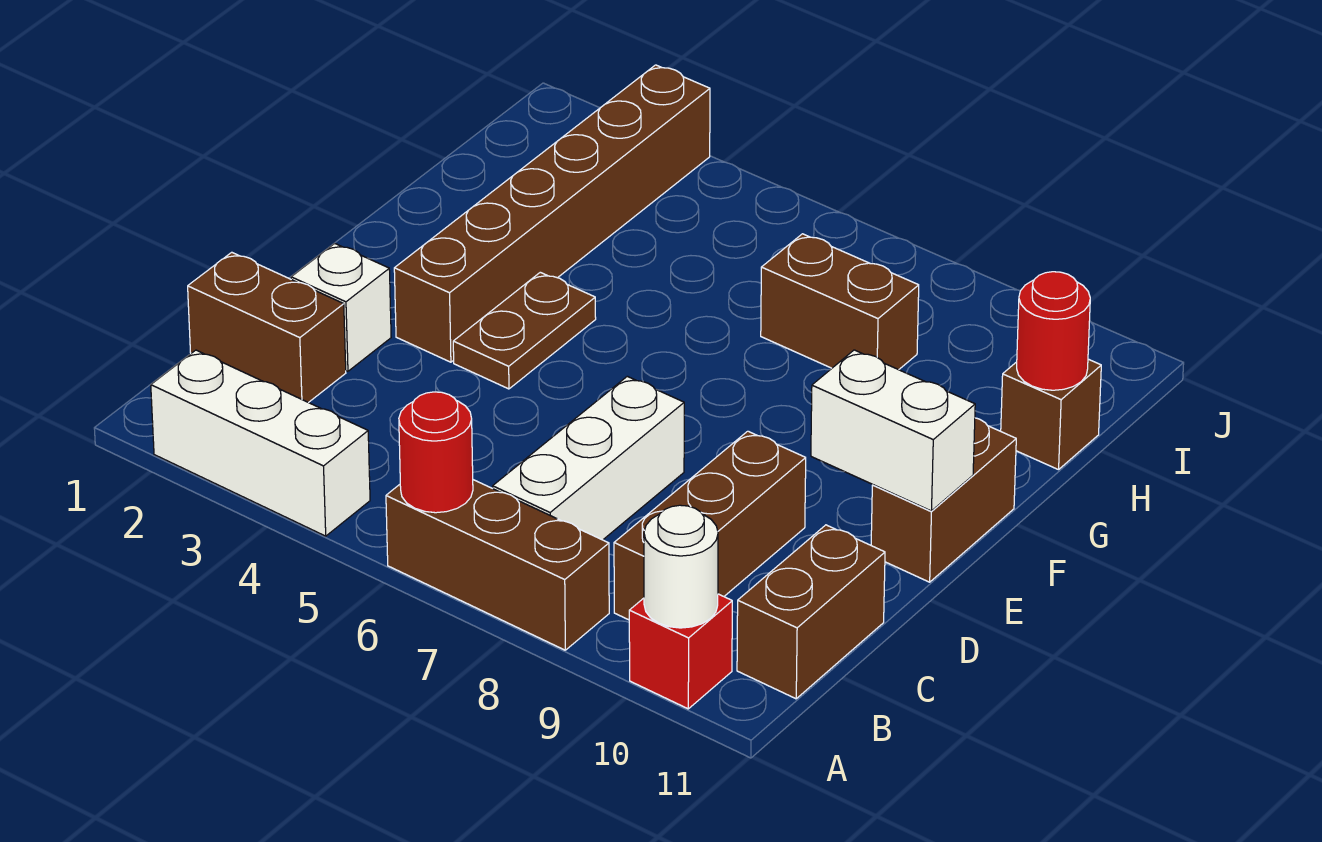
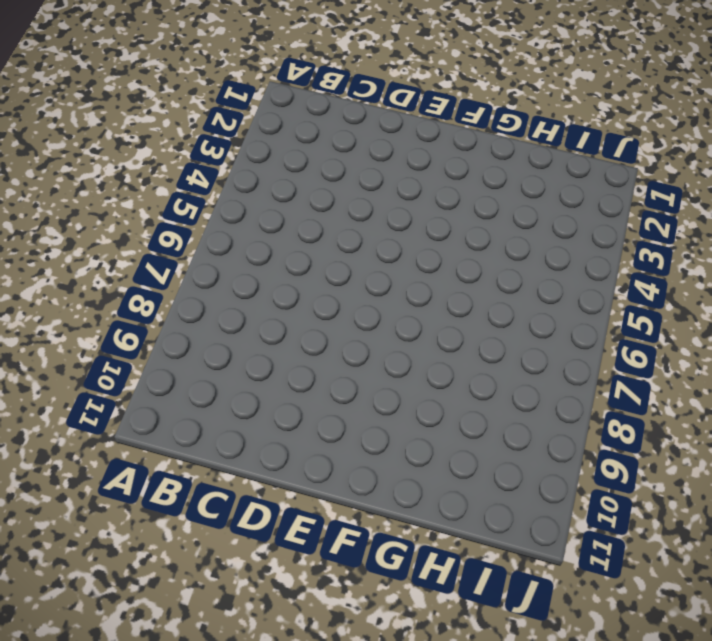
none -> white brick A2:A4 level 1
none -> brown brick A6:A8 level 1
none -> red brick A10 level 1

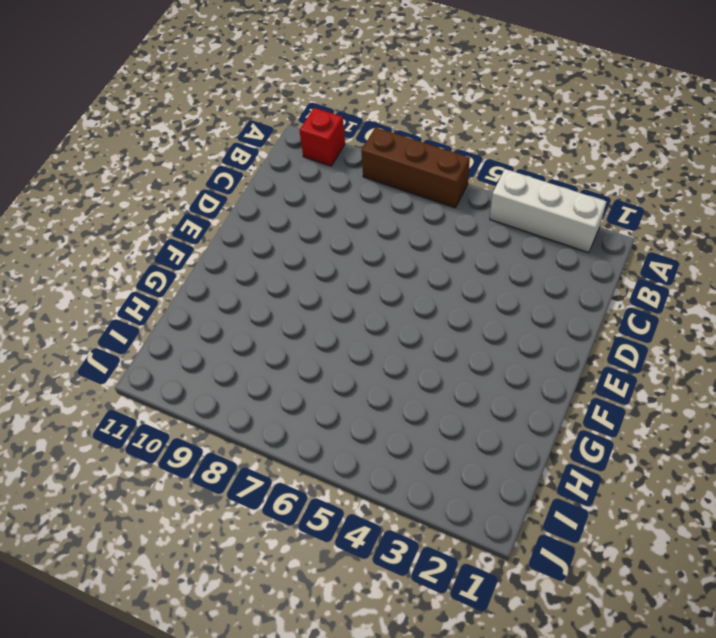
none -> white brick B7:D7 level 1
none -> brown brick B9:D9 level 1
none -> brown brick B11:C11 level 1

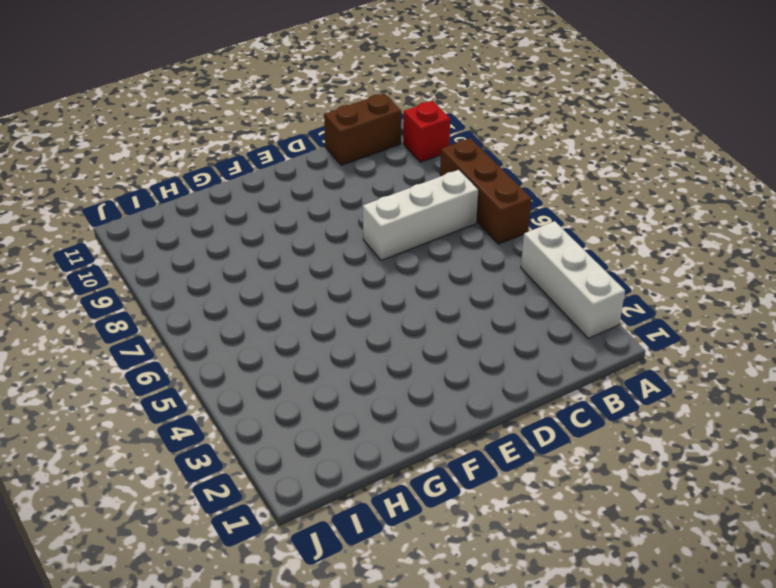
none -> brown brick B9:D9 level 1
none -> brown brick C1:C2 level 1
none -> white brick D2 level 1

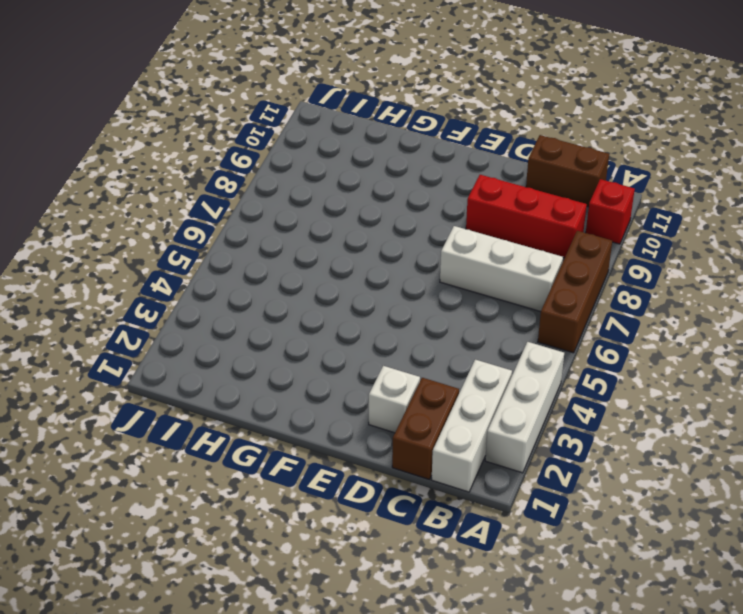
white brick B1:B3 level 1 -> none
red brick B9:D9 level 1 -> brown brick B9:D9 level 1
none -> brown brick E3:J3 level 1
none -> brown plate E4:F4 level 1
none -> brown brick E11:F11 level 1

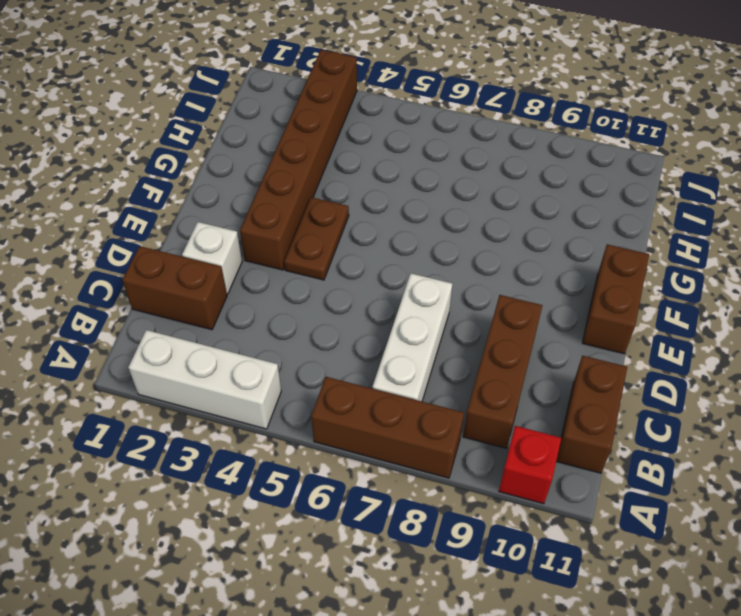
none -> brown brick H7:H8 level 1
none -> brown brick H11 level 1
none -> red round brick A6 level 2

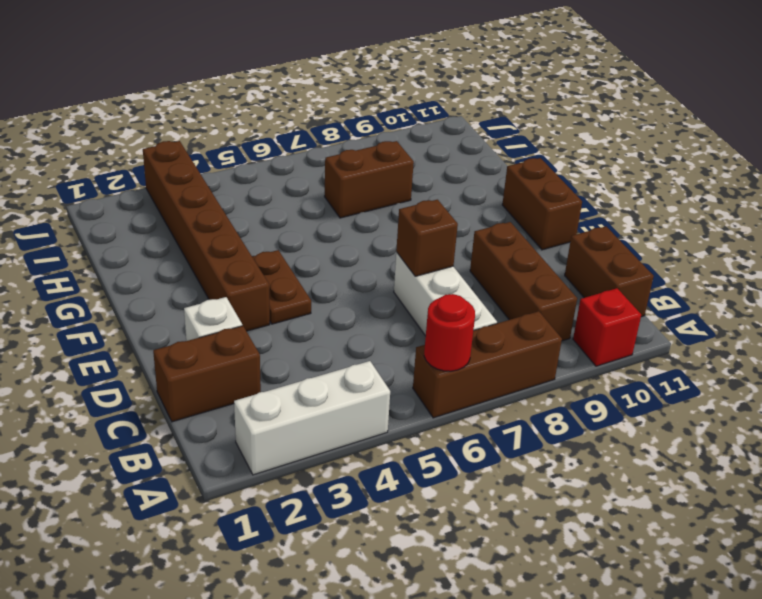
brown brick D7 level 2 -> brown brick H11 level 1
none -> white round brick A10 level 2
none -> white brick E10:E11 level 2
none -> red round brick H11 level 2

